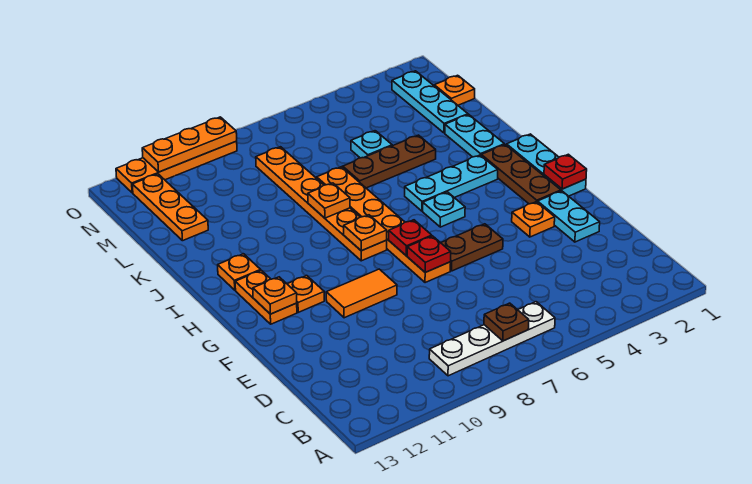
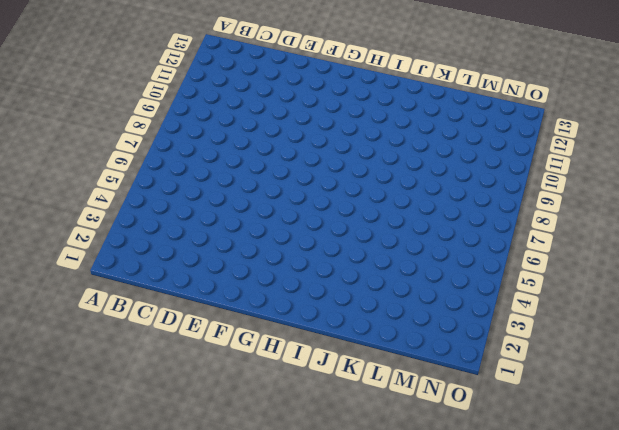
none -> white plate B6:B9 level 1
none -> cyan plate E2:F2 level 1
none -> orange plate F3 level 1

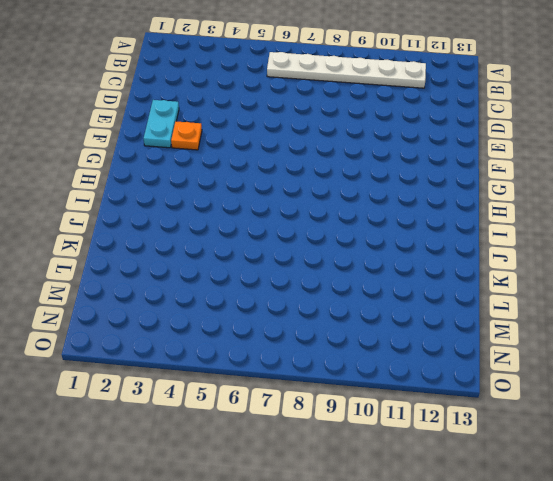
white plate B6:B11 level 1 -> white plate B6:B9 level 1
none -> brown plate F5:F6 level 1
none -> orange plate F7:K7 level 1
none -> orange tile F9:F10 level 1

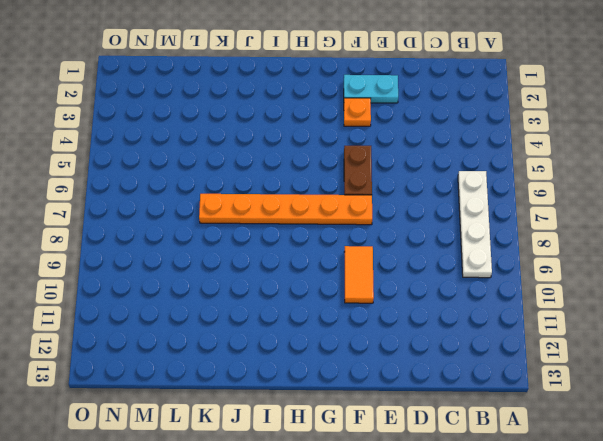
none -> cyan plate G1:I1 level 1
none -> brown plate G2:I2 level 1
none -> orange plate G11 level 1

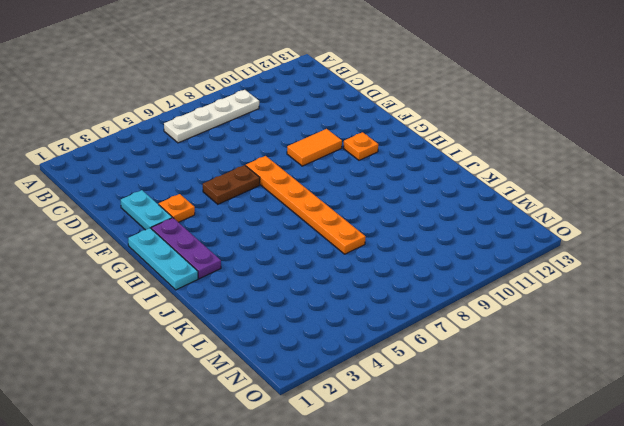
purple plate G2:I2 level 1 -> brown plate G2:I2 level 1
none -> orange plate G12:H12 level 1
none -> cyan plate H5 level 1
none -> orange plate H8:M8 level 1

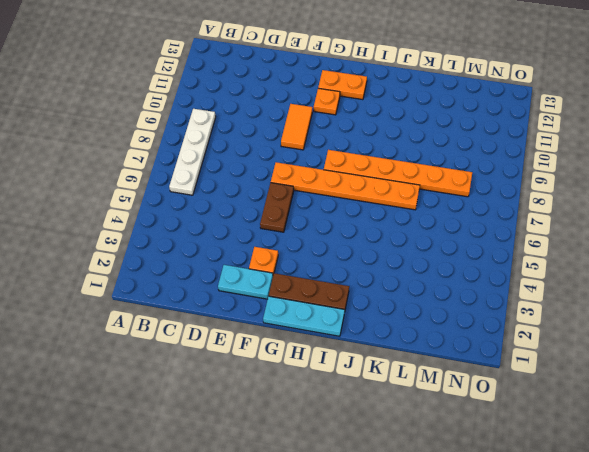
none -> cyan plate H5 level 1
none -> cyan plate I3:I5 level 1
none -> orange plate I12 level 1

